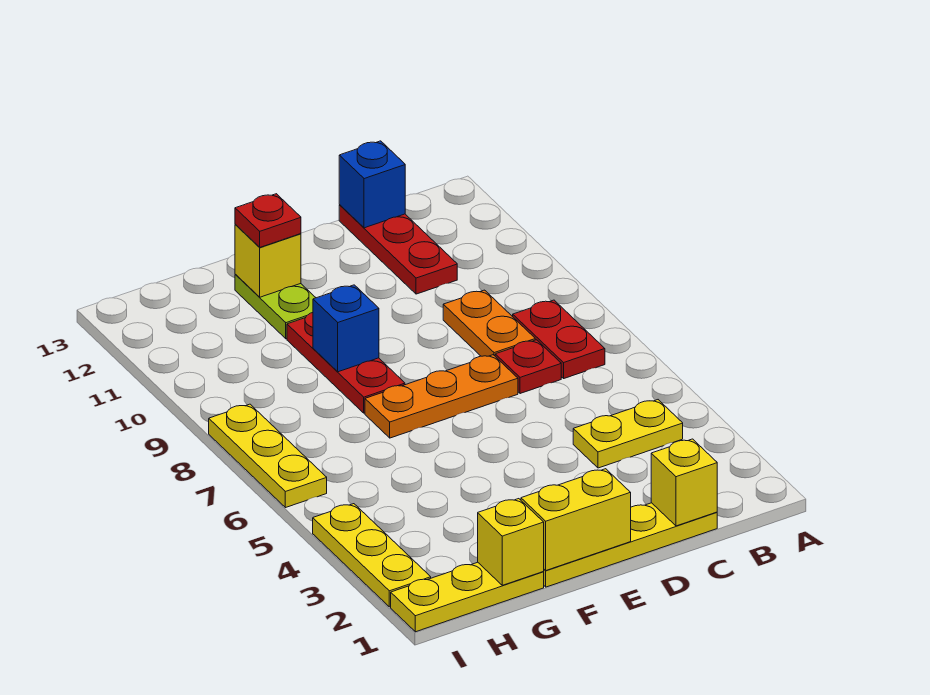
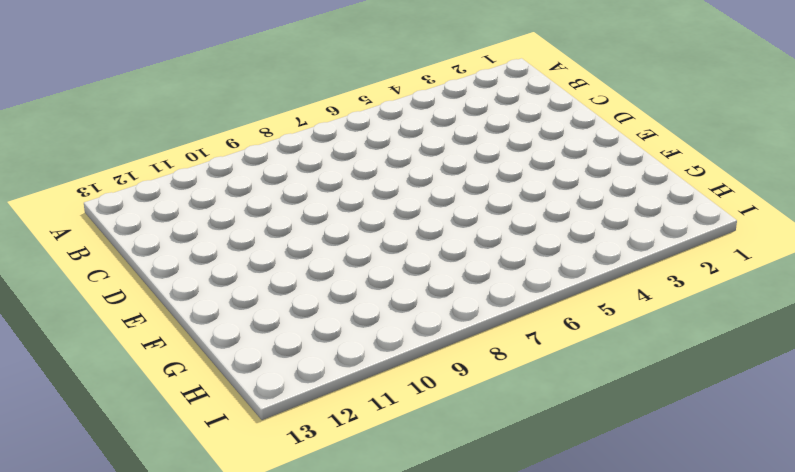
none -> yellow plate B4:C4 level 1
none -> red plate B7:B8 level 1
none -> yellow plate C1:F1 level 1

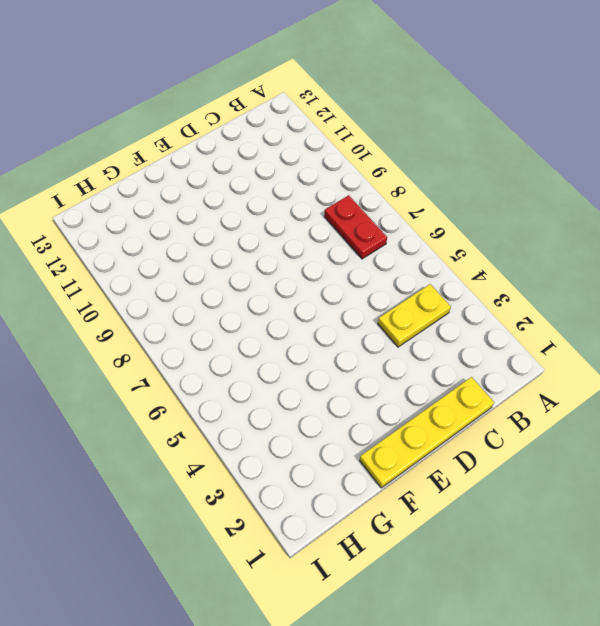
none -> red plate C7 level 1
none -> orange plate C8:C9 level 1
none -> red plate C11:C13 level 1

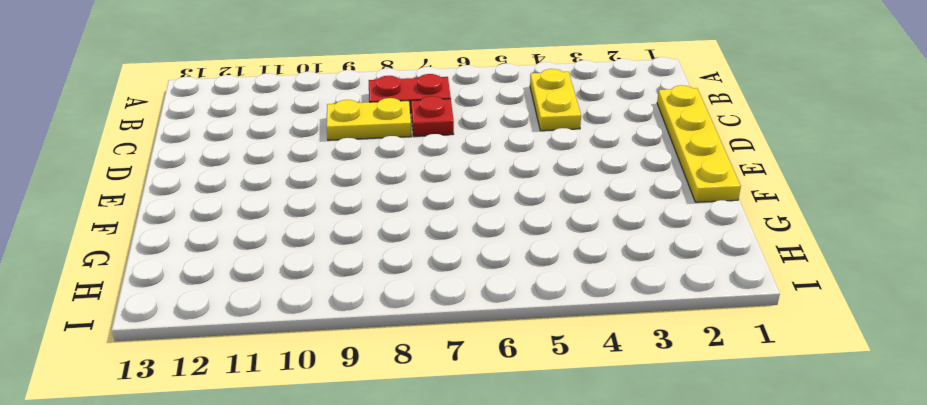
yellow plate C8:C9 level 1 -> orange plate C8:C9 level 1
none -> red plate C11:C13 level 1
none -> orange plate D7:F7 level 1
none -> red plate F8:F10 level 1

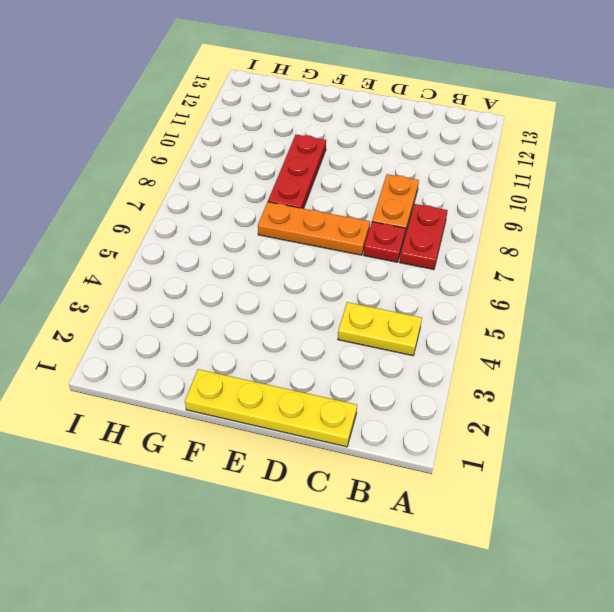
none -> red plate C11:C13 level 1
none -> lime plate F11:F12 level 1
none -> yellow plate G1:I1 level 1

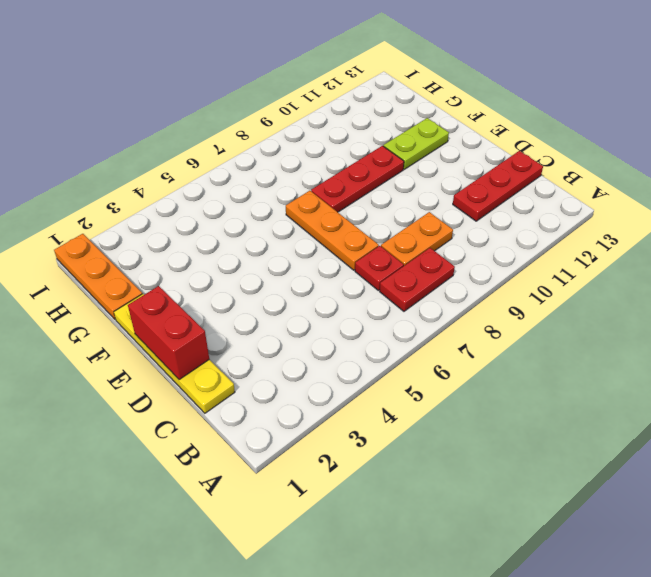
red brick D1:E1 level 2 -> yellow brick E1:F1 level 2
orange plate G1:I1 level 1 -> yellow plate G1:I1 level 1
none -> yellow plate B4:C4 level 1
none -> yellow plate I2:I4 level 1
none -> yellow plate I6:I8 level 1

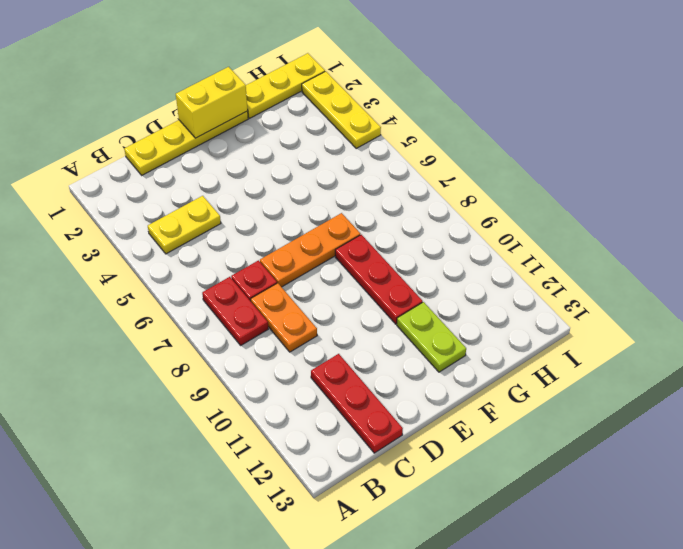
none -> yellow plate I6:I8 level 1
none -> yellow brick C1 level 2
none -> blue brick C13 level 2

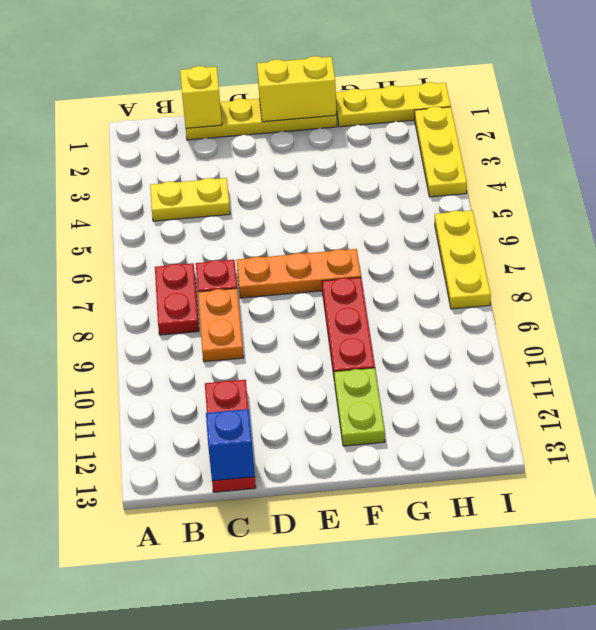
none -> blue brick F9 level 2
none -> yellow brick F12 level 2
none -> yellow brick G1 level 2

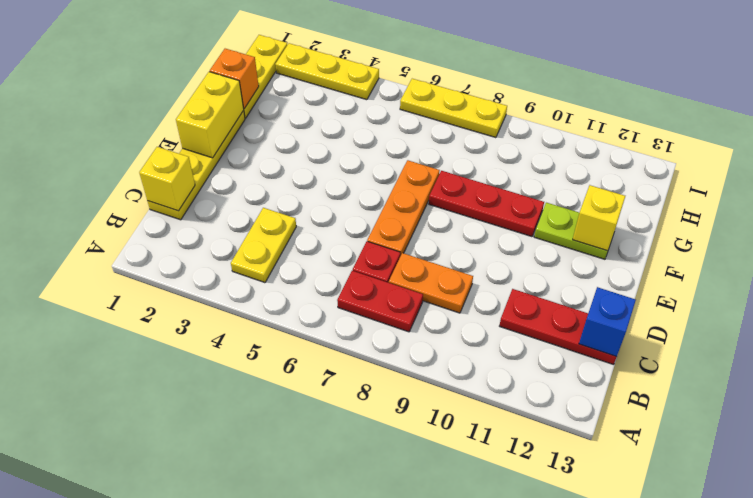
orange brick G1 level 2 -> yellow brick G1 level 2
none -> blue brick F9 level 2
none -> red plate F12 level 3

